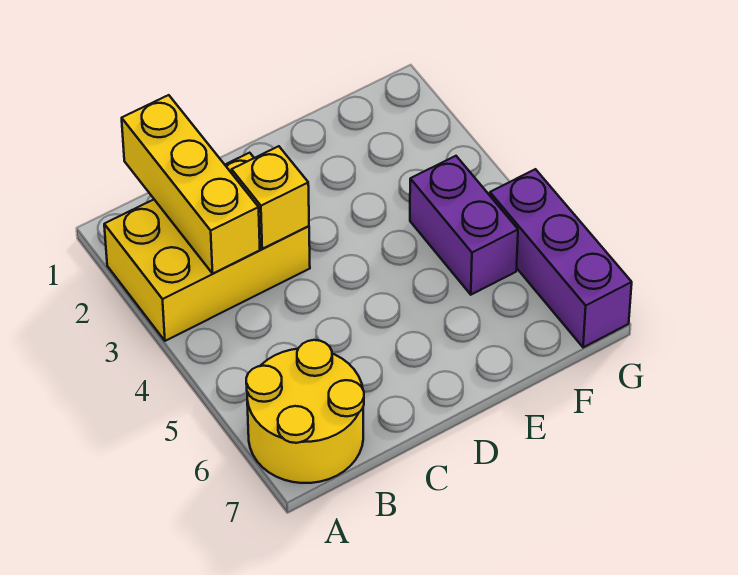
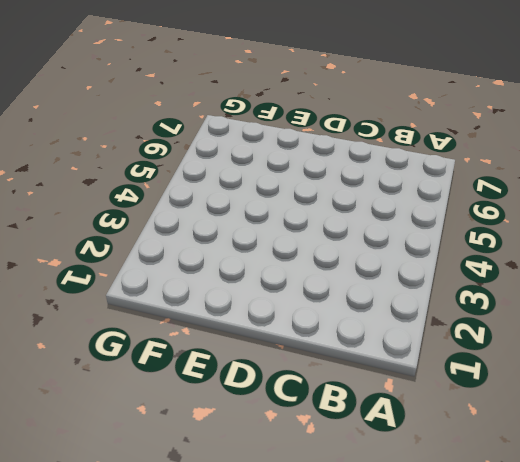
none -> yellow brick A2:C3 level 1
none -> yellow round brick A6:B7 level 1

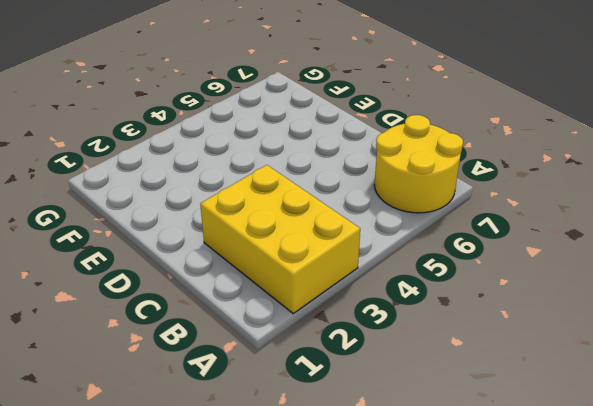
none -> purple brick F4:F5 level 1
none -> purple brick G5:G7 level 1

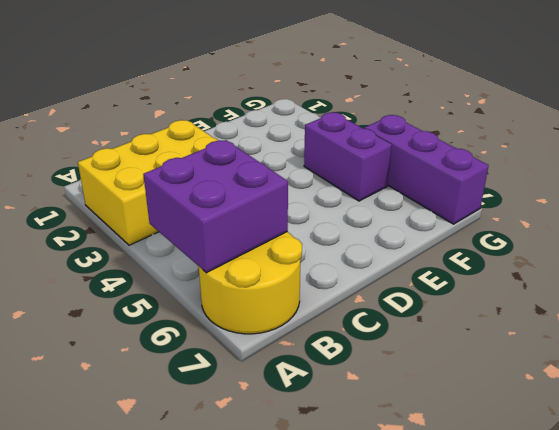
purple brick A5:B6 level 2 -> none
none -> yellow brick B1:B3 level 2
none -> yellow brick C3 level 2

